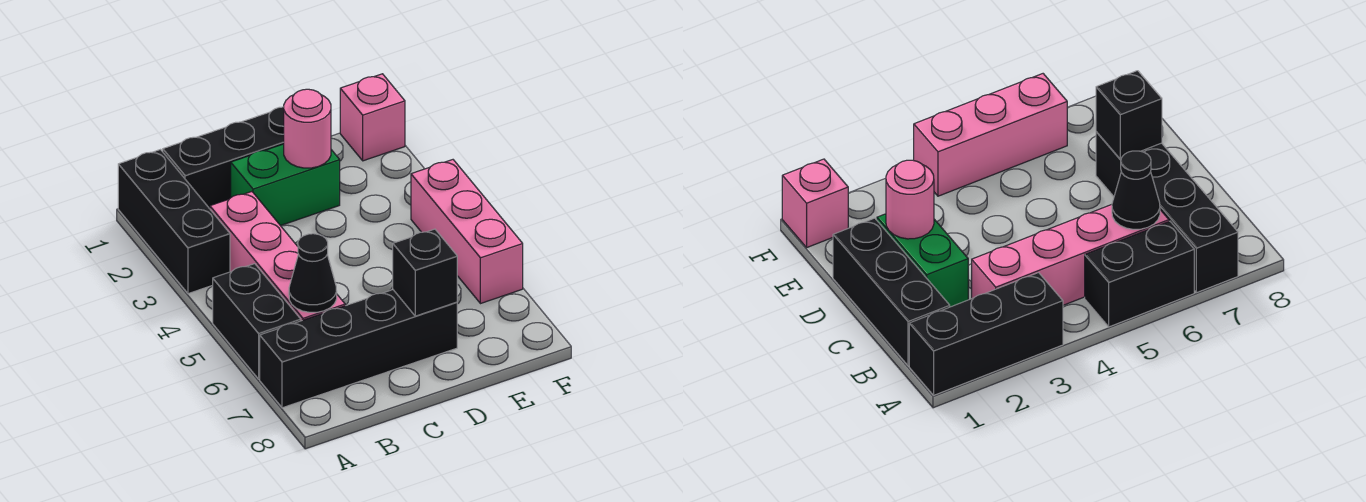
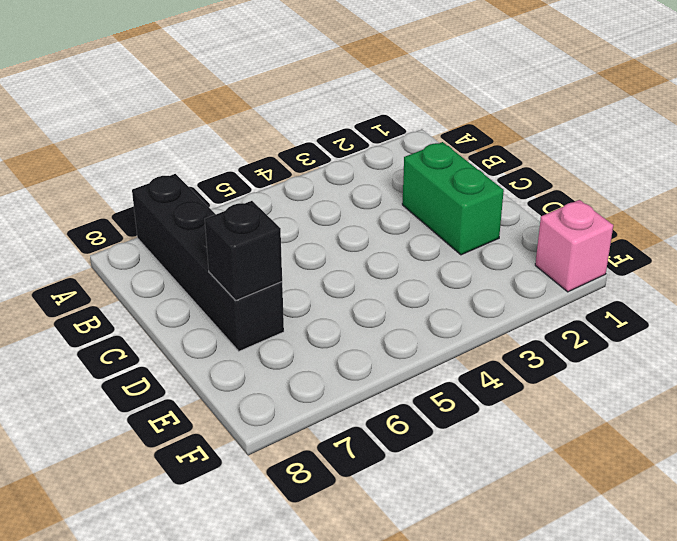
none -> black brick A1:A3 level 1
none -> black brick A5:A6 level 1

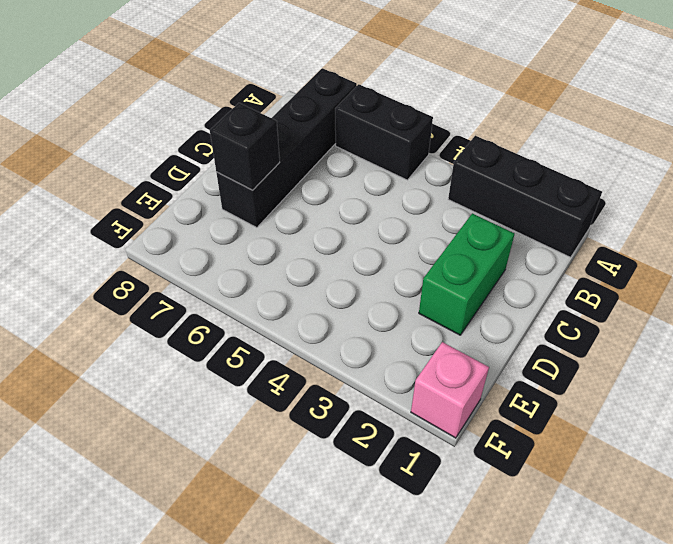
none -> black brick B1:D1 level 1
none -> pink brick B3:B6 level 1

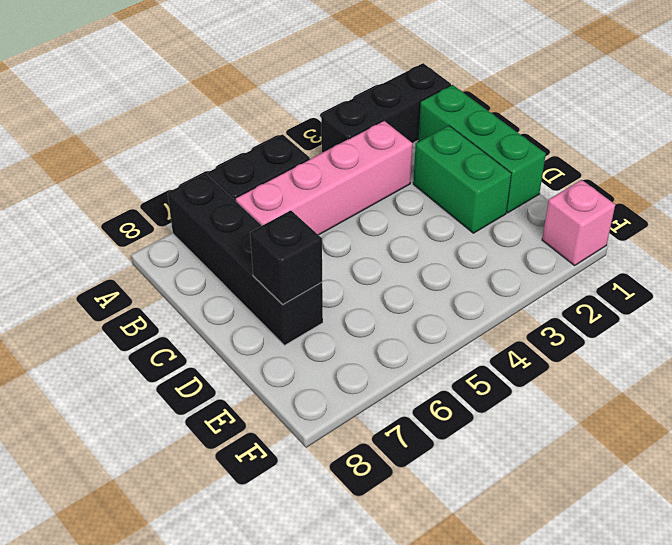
green brick B1:D1 level 1 -> black brick B1:D1 level 1
none -> pink brick F4:F6 level 1
none -> black cone B6 level 2

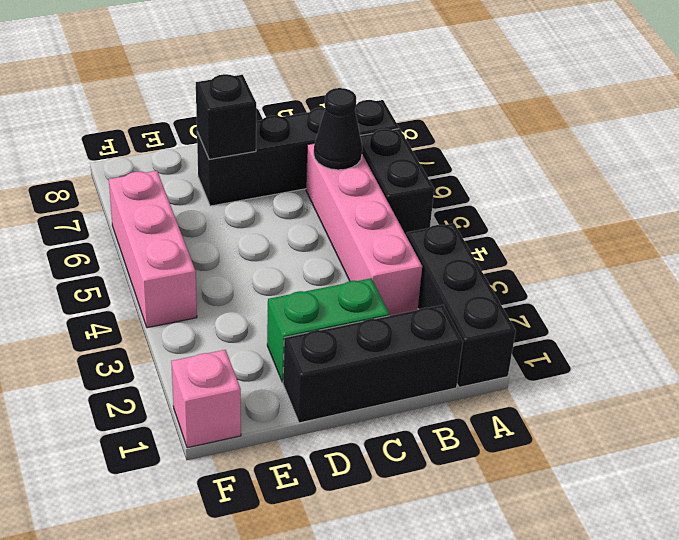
none -> pink round brick D2 level 2

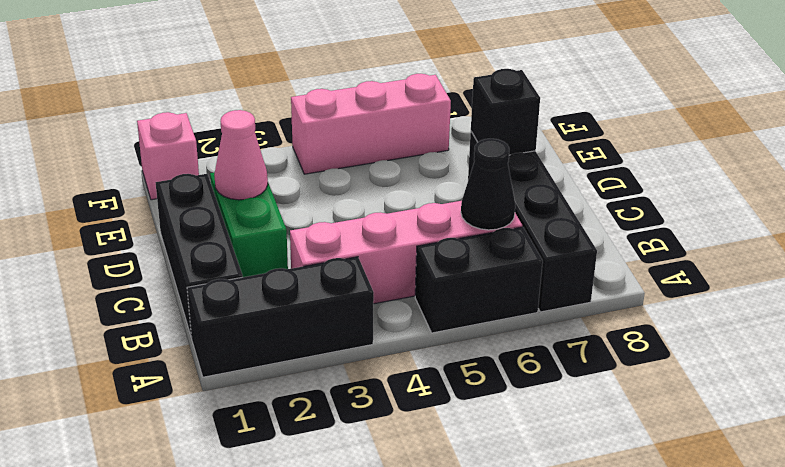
pink cone D2 level 2 -> pink round brick D2 level 2

